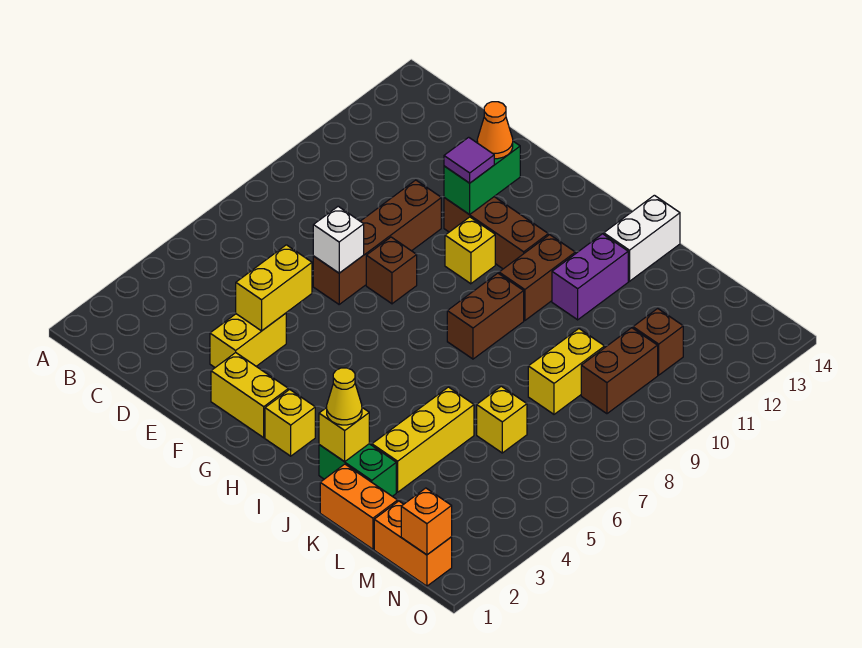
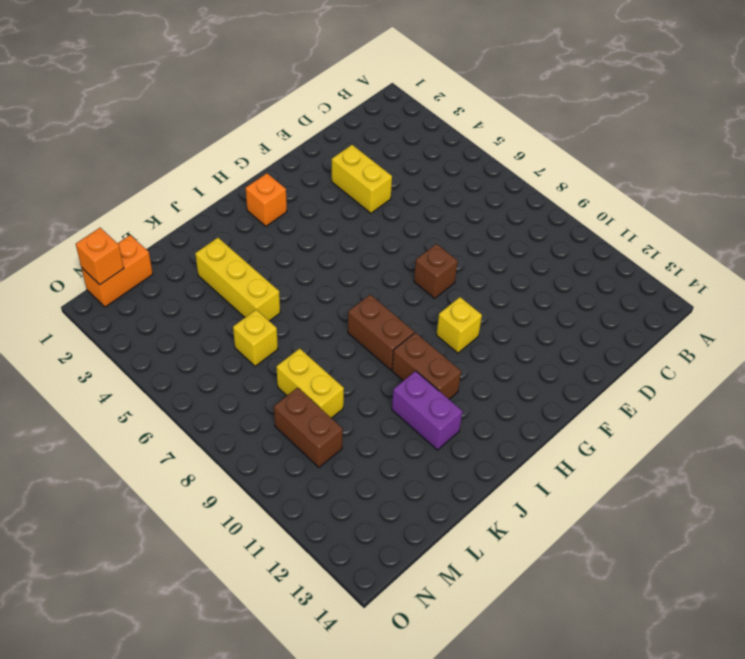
orange brick H2 level 1 -> yellow brick H2 level 1
none -> brown brick E7:E10 level 1
none -> yellow brick F2:G2 level 1
none -> brown brick F11:H11 level 1

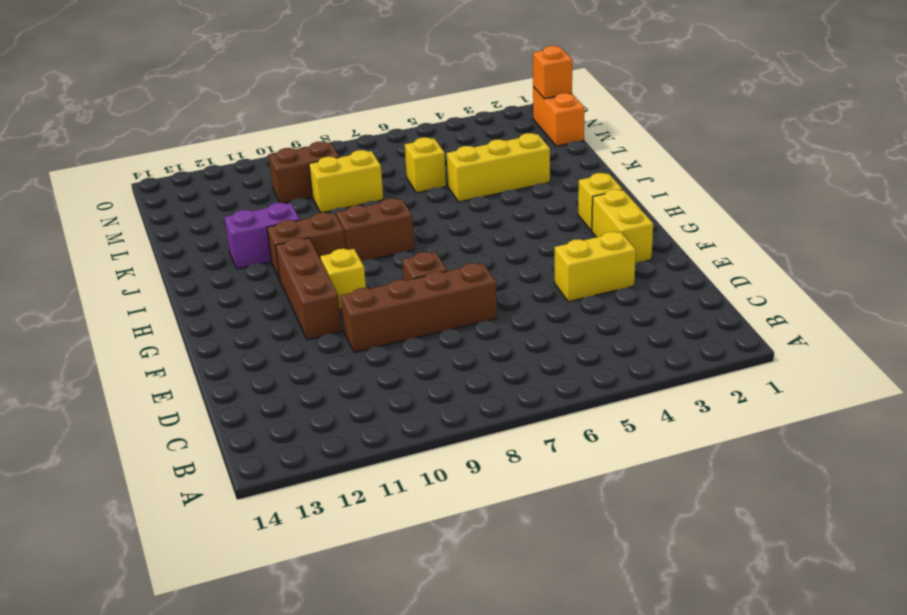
none -> green brick J2:K2 level 1
none -> white brick J13:J14 level 1
none -> orange brick K1:L1 level 1

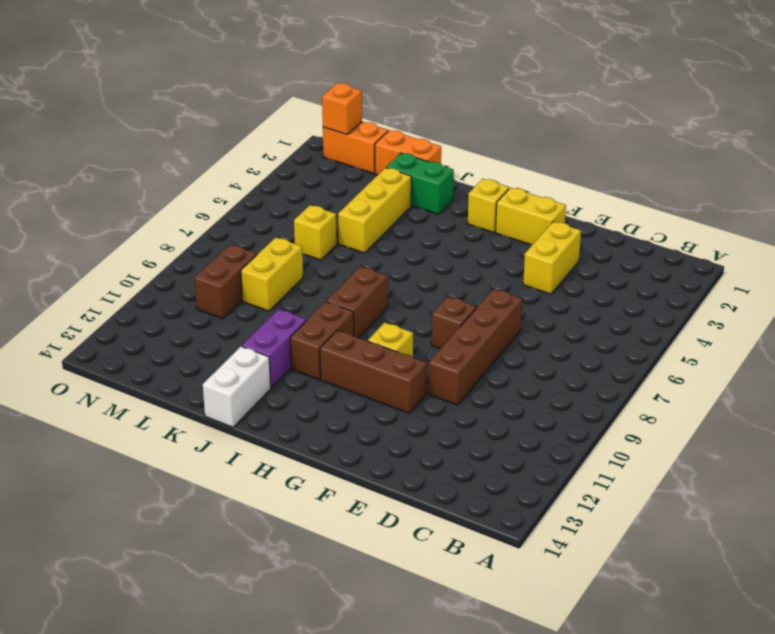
none -> brown brick M11 level 1
none -> yellow brick E4:E5 level 2
none -> white brick E7 level 2

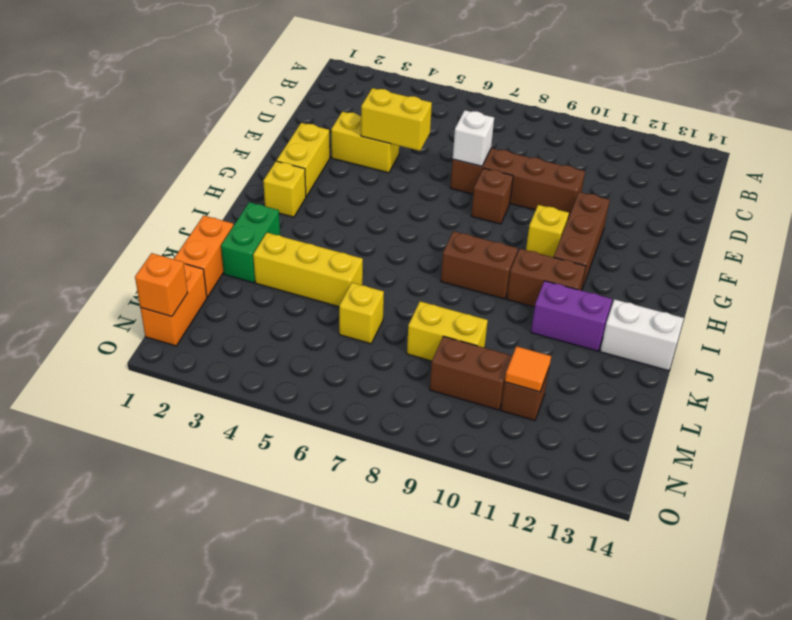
orange tile M11 level 2 -> none
none -> green brick F11:F12 level 2
none -> yellow brick J2 level 2
none -> purple tile F11 level 3

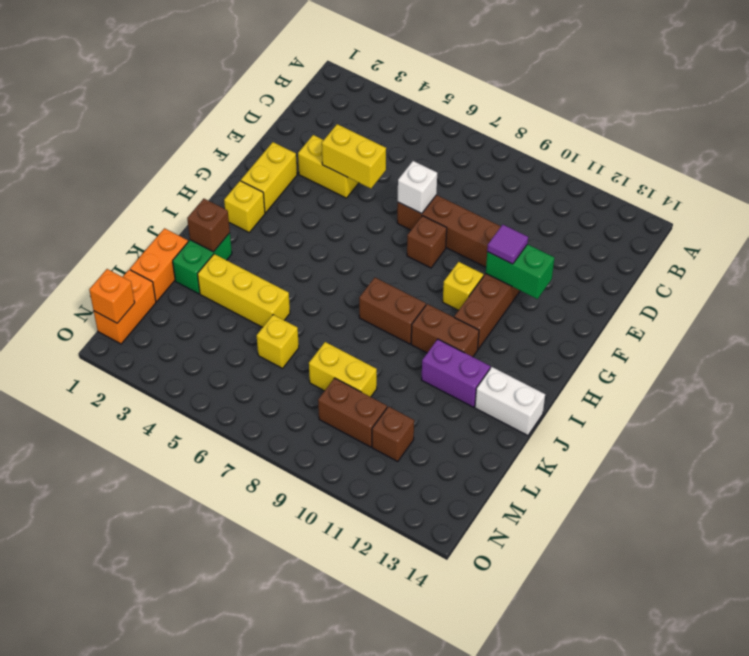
brown brick J2 level 2 -> yellow brick J2 level 2
none -> orange cone F12 level 3
none -> yellow cone J2 level 3

